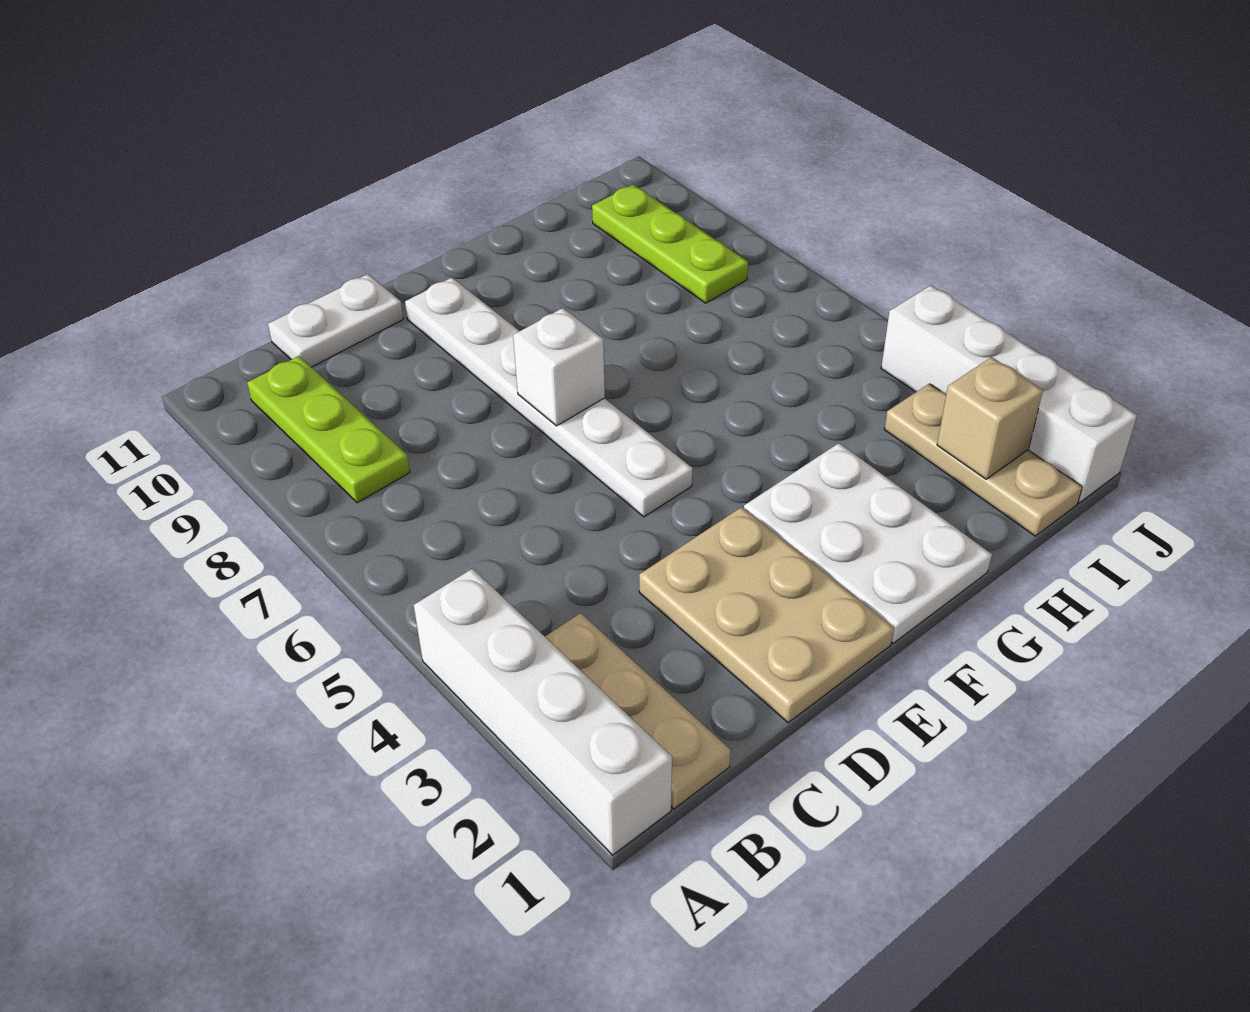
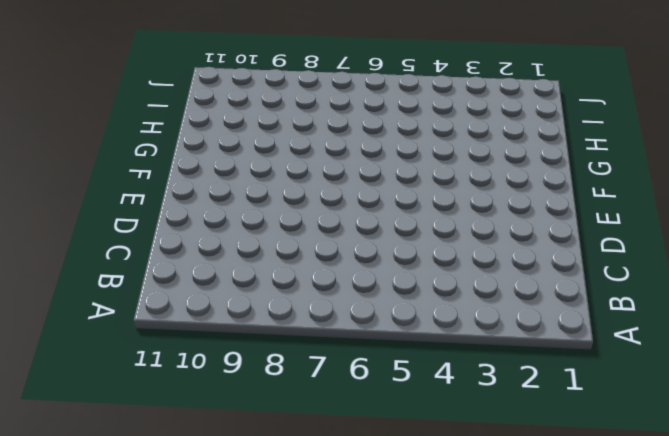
none -> white brick A1:A4 level 1
none -> tan plate B1:B3 level 1
none -> lime plate B8:B10 level 1

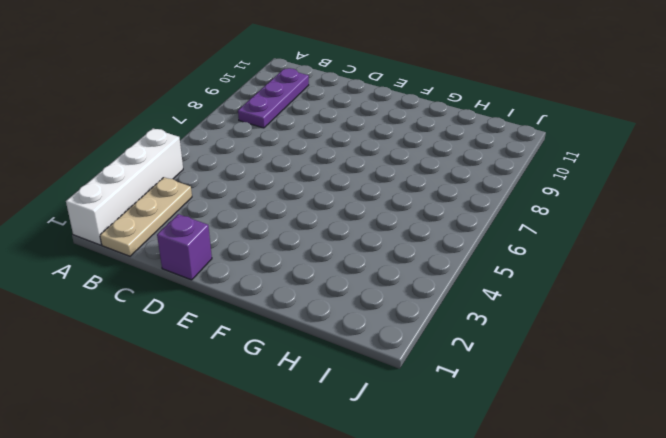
purple plate B8:B10 level 1 -> lime plate B8:B10 level 1
purple brick D1 level 1 -> tan plate D1:E3 level 1
none -> white plate C11:D11 level 1
none -> white plate E5:E10 level 1
none -> white plate F1:G3 level 1

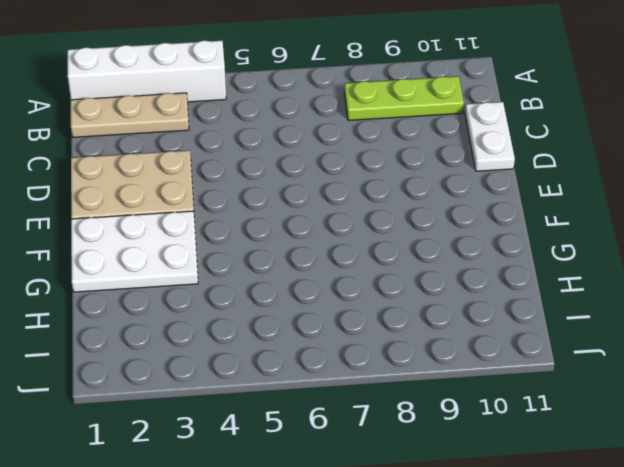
none -> white plate E5:E10 level 1
none -> tan plate I1:I3 level 1
none -> lime plate I8:I10 level 1

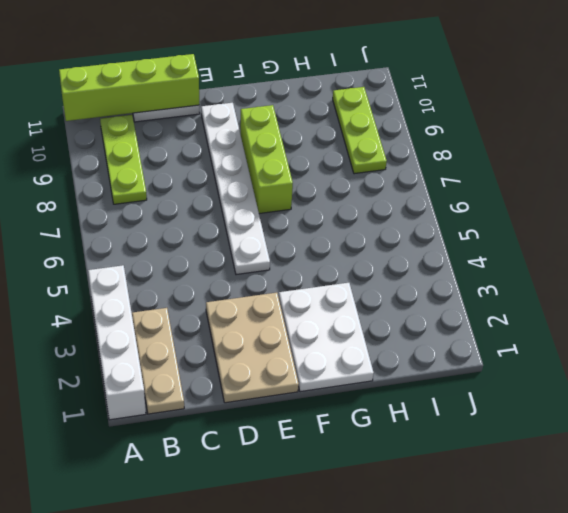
lime brick A11:D11 level 2 -> none
lime brick F7:F9 level 1 -> none
none -> tan plate I1:I3 level 1
none -> white brick J1:J4 level 1
none -> white brick E7 level 2

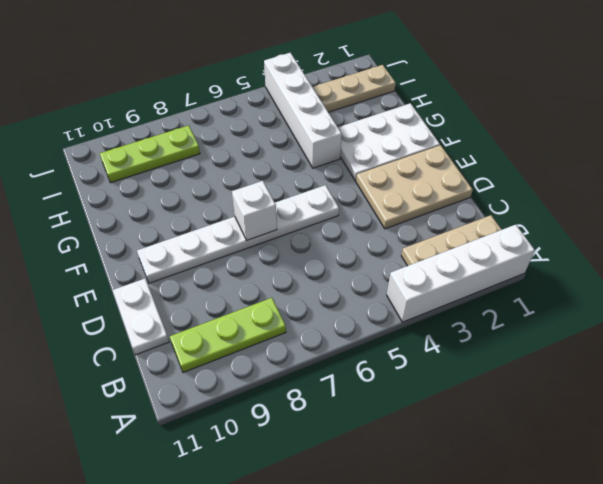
white brick G4:J4 level 1 -> white brick J1:J4 level 1
none -> tan brick I2 level 2

